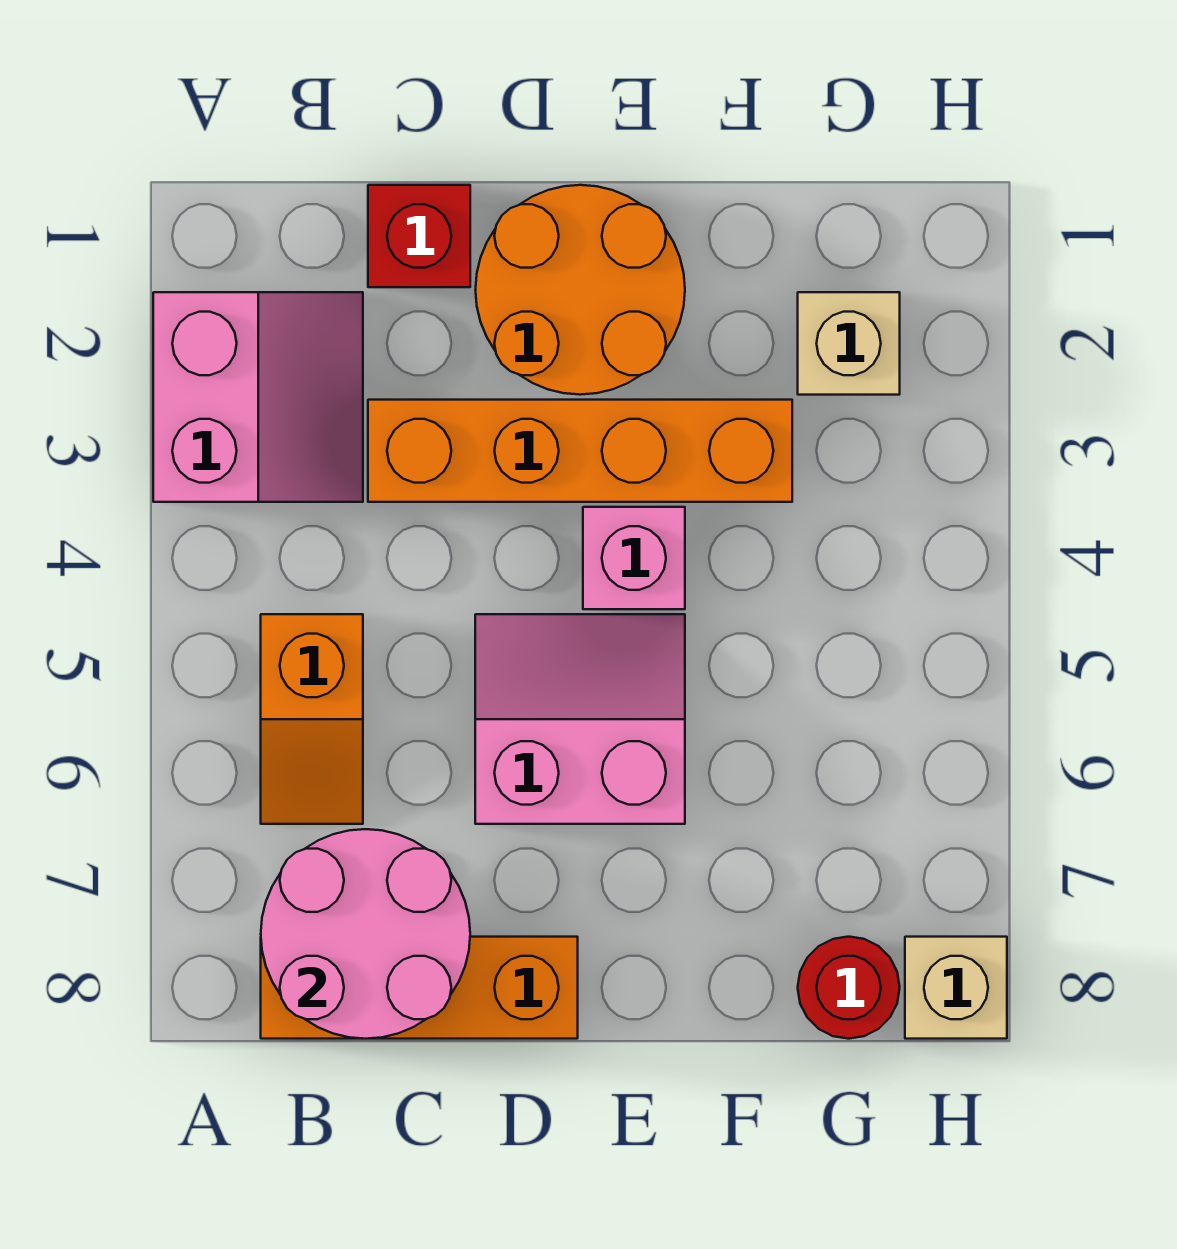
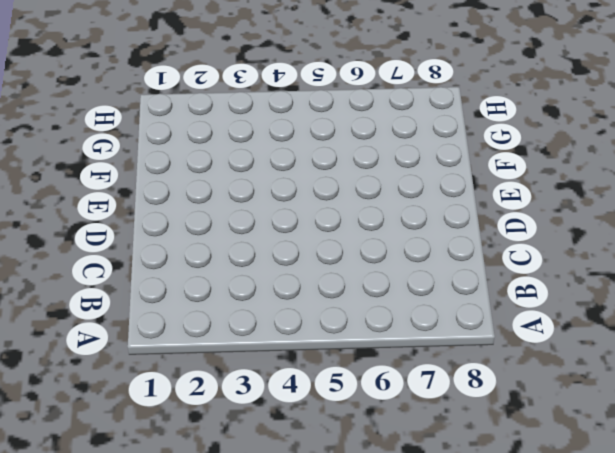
none -> pink slope A2:B3 level 1 top A
none -> orange slope B5:B6 level 1 top 5
none -> orange brick B8:D8 level 1

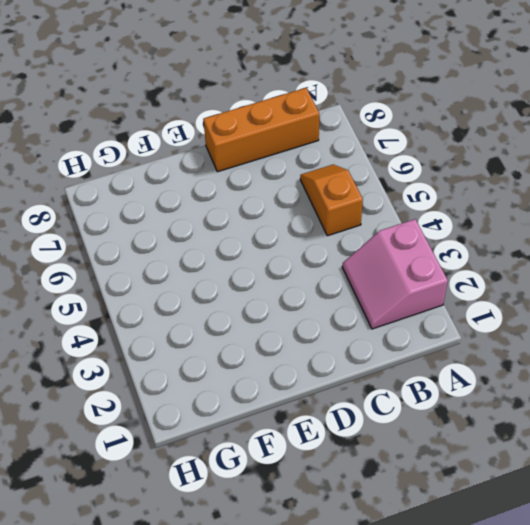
none -> red brick C1 level 1
none -> orange brick C3:F3 level 1
none -> orange round brick D1:E2 level 1

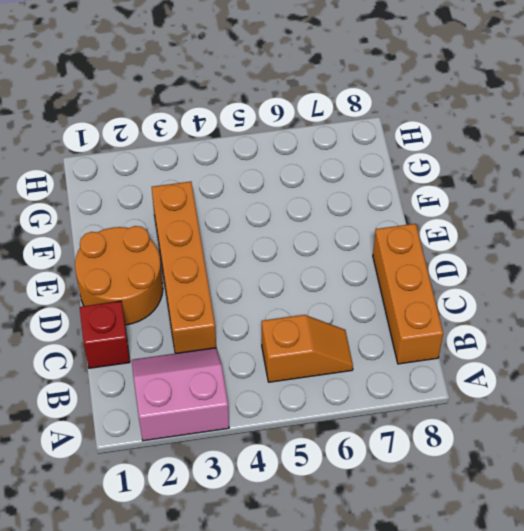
none -> pink slope D5:E6 level 1 top 6
none -> pink brick E4 level 1
none -> tan brick G2 level 1

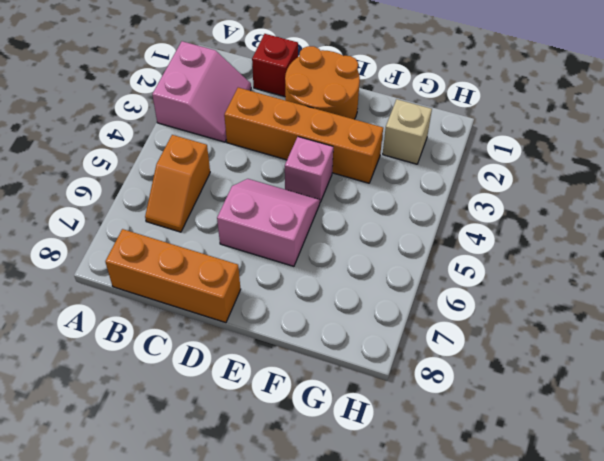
none -> red round brick G8 level 1
none -> tan brick H8 level 1
none -> pink round brick B7:C8 level 2

